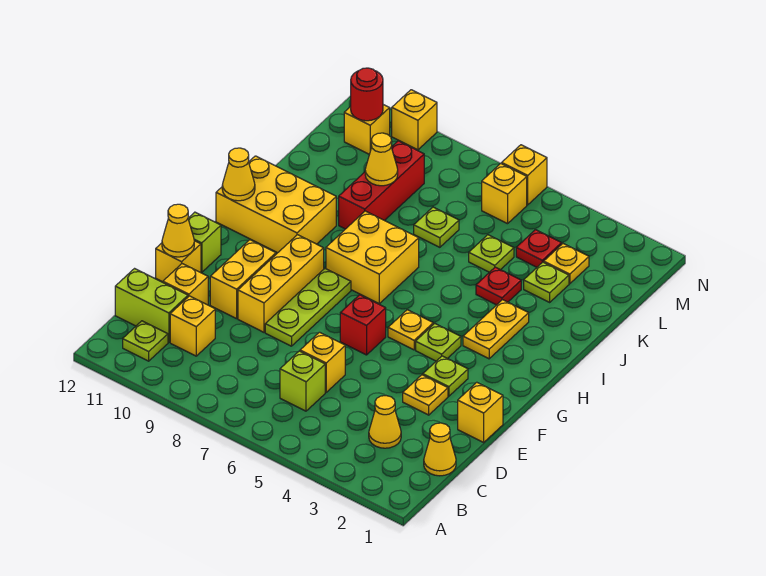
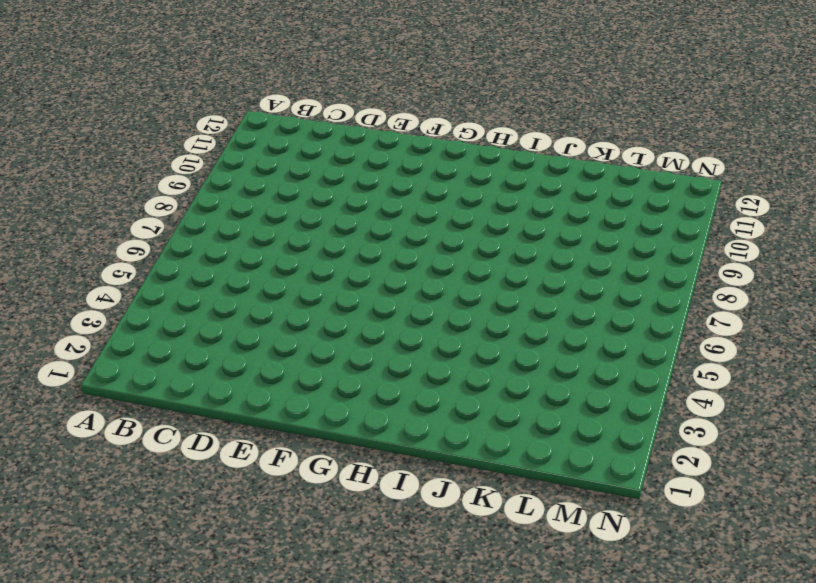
none -> lime plate B11 level 1
none -> yellow cone C1 level 1
none -> yellow cone C3 level 1
none -> lime brick C6 level 1

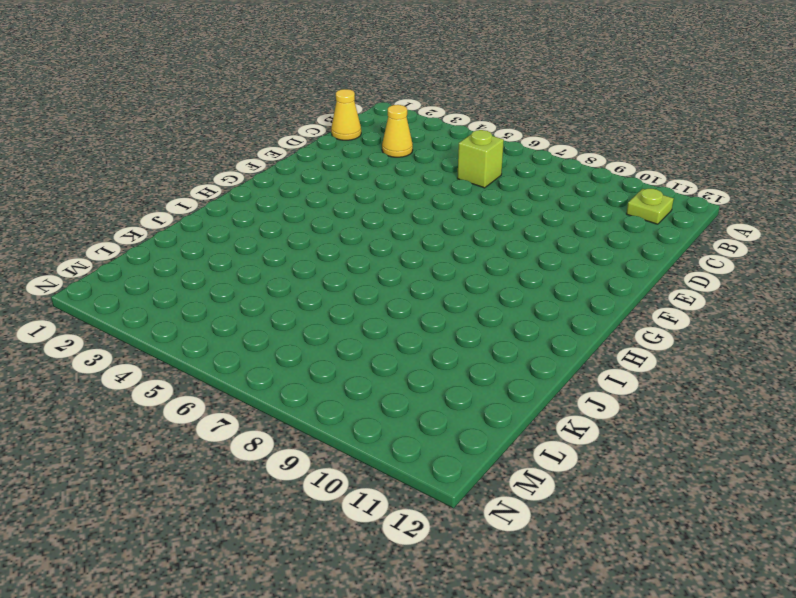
none -> yellow brick C10 level 1
none -> lime brick C11:C12 level 1
none -> yellow brick D6 level 1
none -> yellow brick D11 level 1

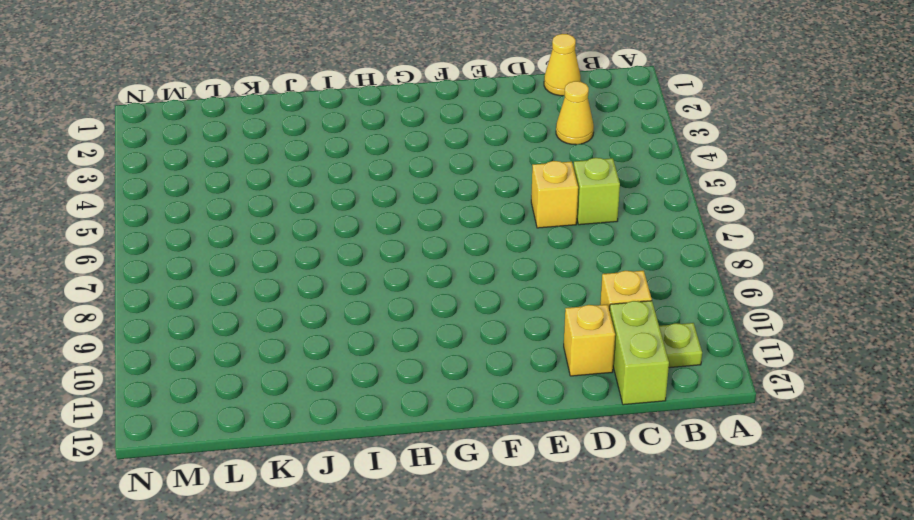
none -> yellow brick E1 level 1
none -> yellow plate E3 level 1
none -> lime plate E8:G8 level 1
none -> yellow brick E9:G9 level 1

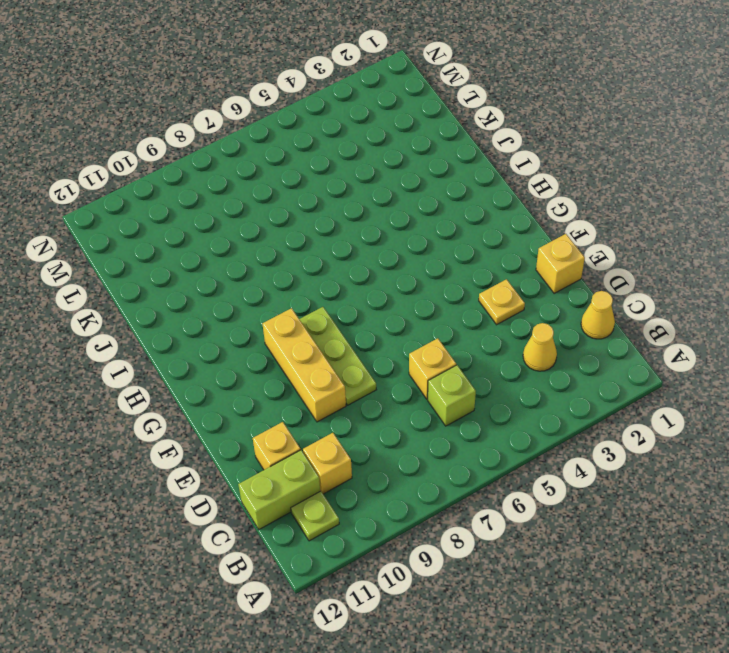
none -> yellow brick E10:F10 level 1
none -> yellow brick E12 level 1
none -> lime plate F3 level 1
none -> red brick F6 level 1

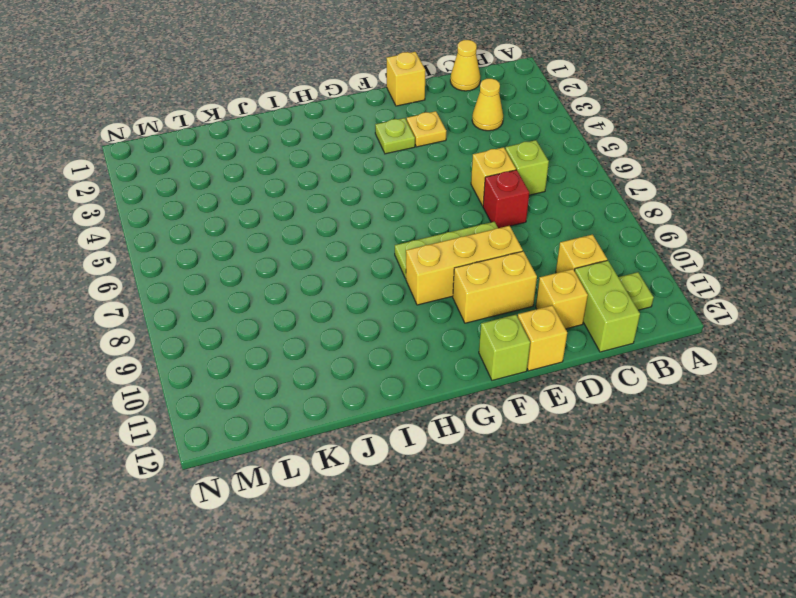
red brick D7 level 1 -> red brick F6 level 1
none -> lime plate G4 level 1
none -> yellow plate G5 level 1
none -> yellow plate H3:I3 level 1
none -> yellow brick H7:I8 level 1

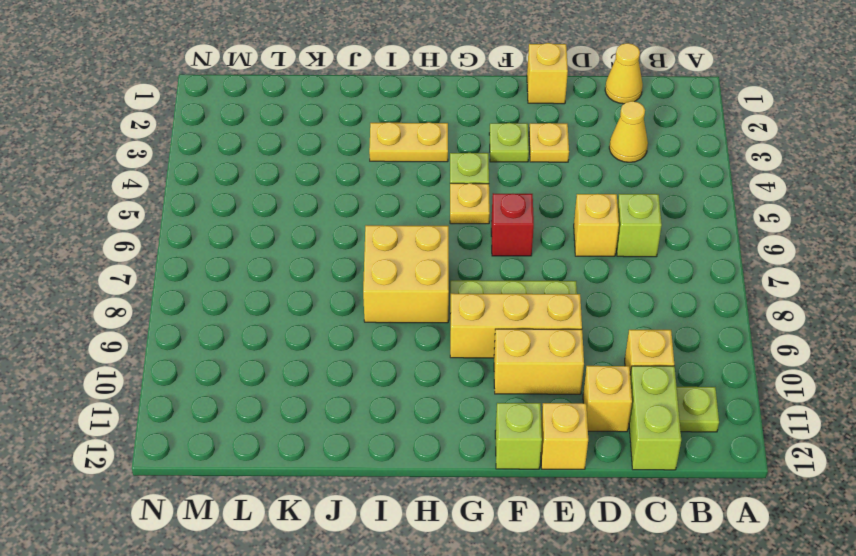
none -> yellow brick H10:I12 level 1
none -> red plate J4 level 1
none -> red brick J9:L9 level 1
none -> lime plate K3 level 1

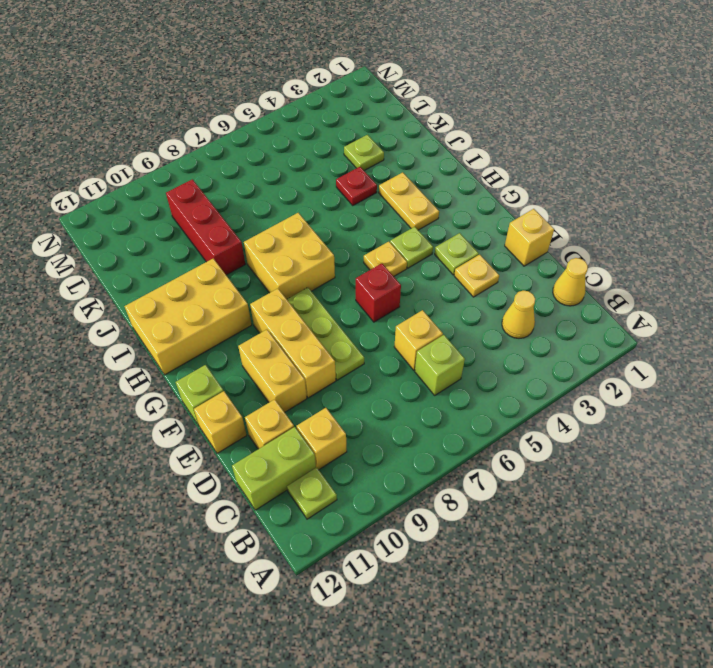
none -> lime plate K5 level 1
none -> lime plate K7 level 1
none -> yellow plate L3 level 1
none -> red plate L4 level 1

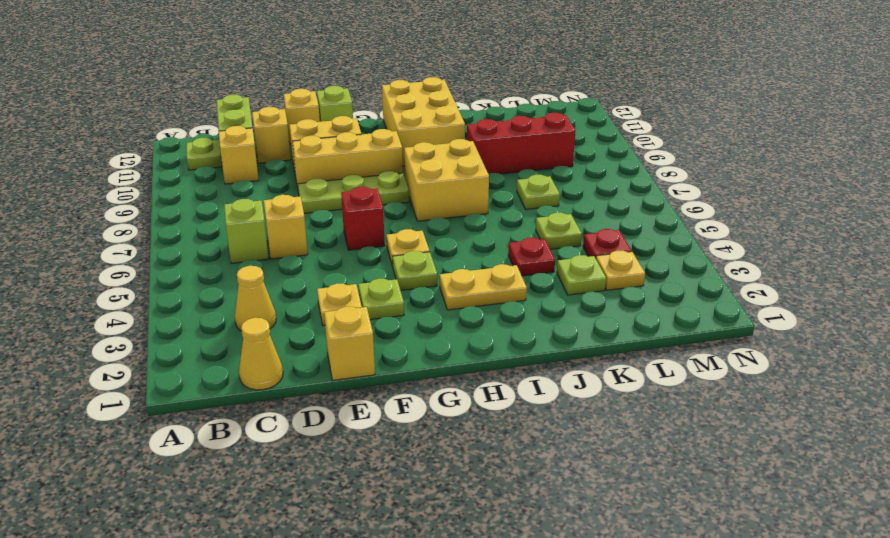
none -> yellow brick M6 level 1
none -> yellow brick M11 level 1
none -> yellow brick N6 level 1
none -> yellow brick N10 level 1

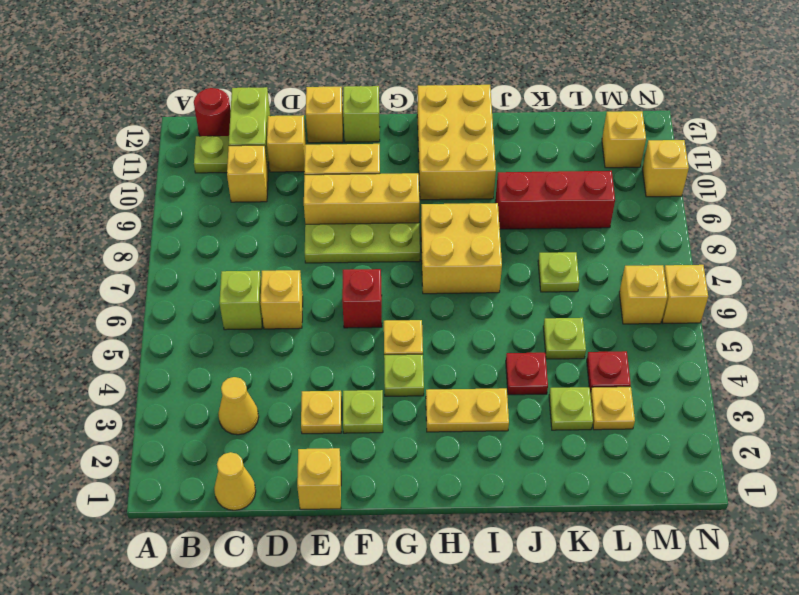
red round brick B12 level 1 -> red round brick M11 level 2
none -> yellow cone E12 level 2
none -> yellow cone H12 level 2
none -> yellow cone K9 level 2

